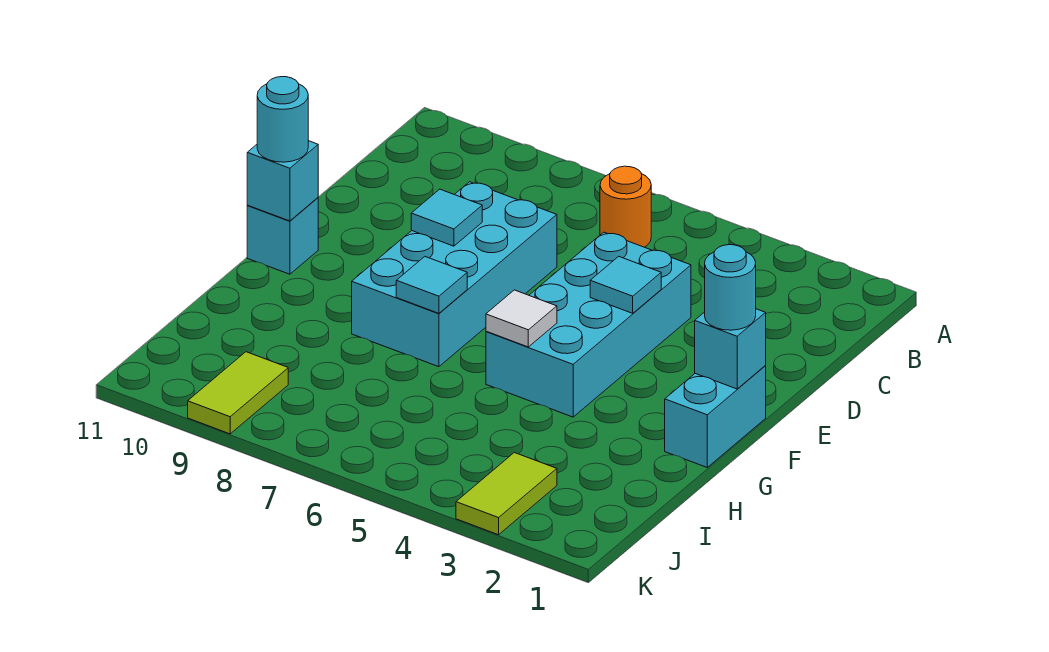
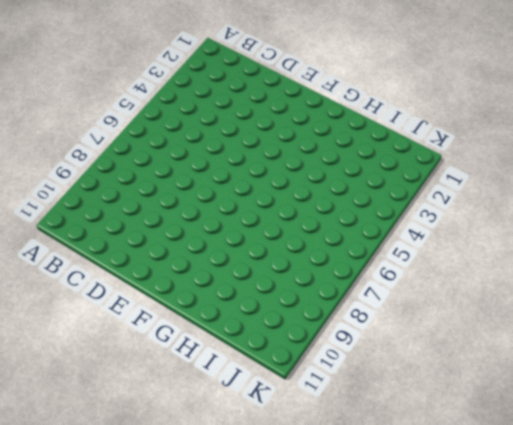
none -> orange round brick B6 level 1
none -> cyan brick D4:G5 level 1
none -> cyan brick D7:G8 level 1

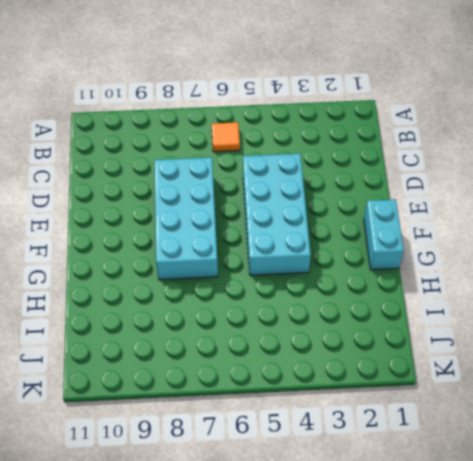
orange tile B6 level 1 -> orange round brick B6 level 1
none -> cyan brick F11 level 1
none -> lime tile J3:K3 level 1
none -> lime tile J9:K9 level 1

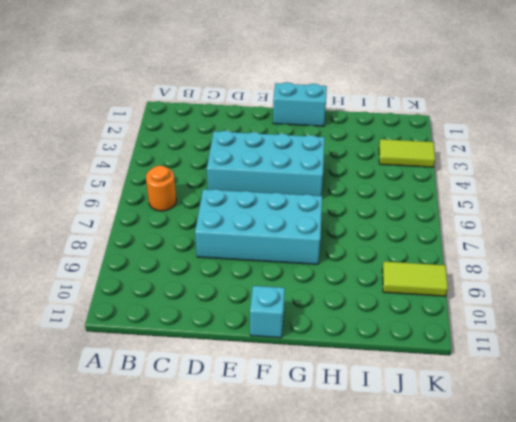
none -> cyan tile E4 level 2
none -> cyan tile E8 level 2
none -> cyan brick F1 level 2

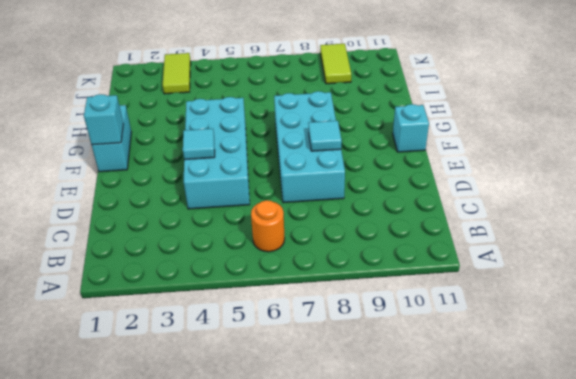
none -> cyan brick F11 level 2
none -> white tile G5 level 2
none -> cyan tile G7 level 2

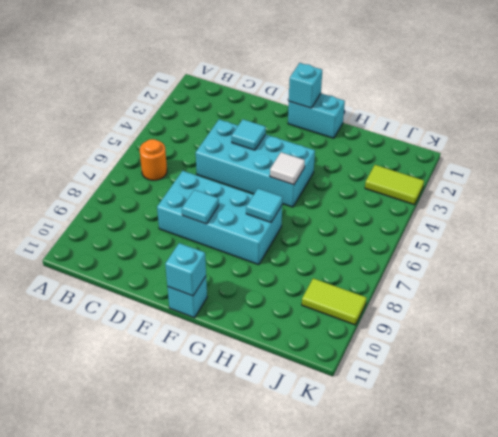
none -> cyan round brick F1 level 3
none -> cyan round brick F11 level 3

